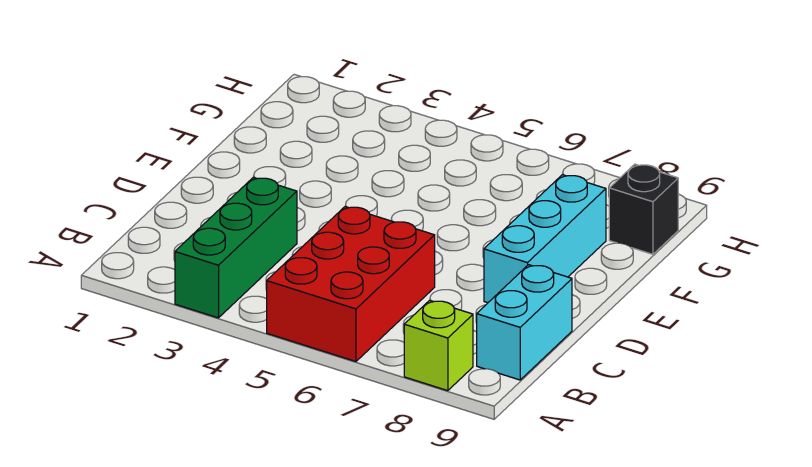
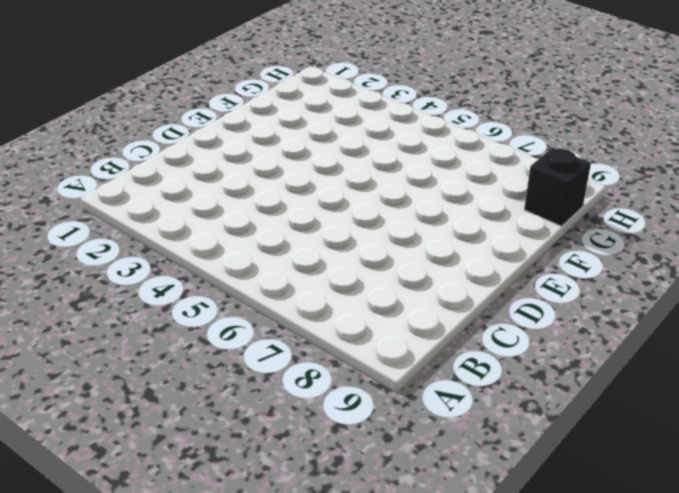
none -> green brick A3:C3 level 1
none -> red brick A5:C6 level 1

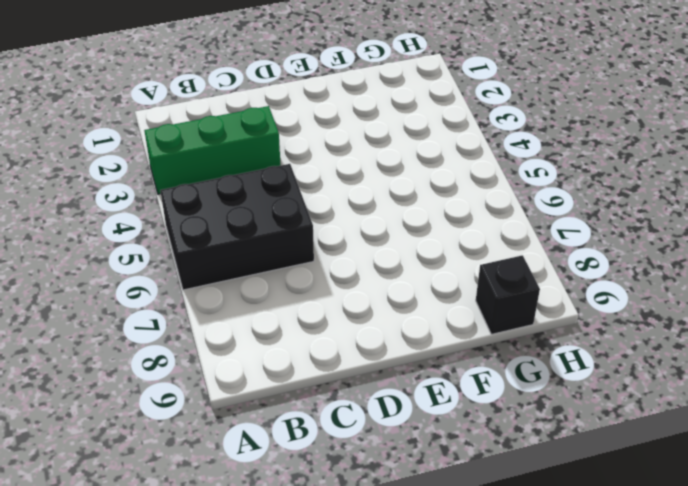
black brick A5:C6 level 1 -> red brick A5:C6 level 1
none -> lime brick A8 level 1
none -> cyan brick B9:C9 level 1

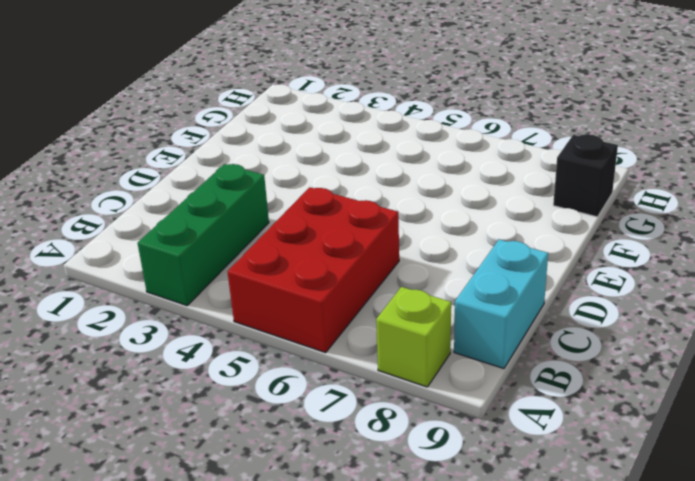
none -> cyan brick D8:F8 level 1

